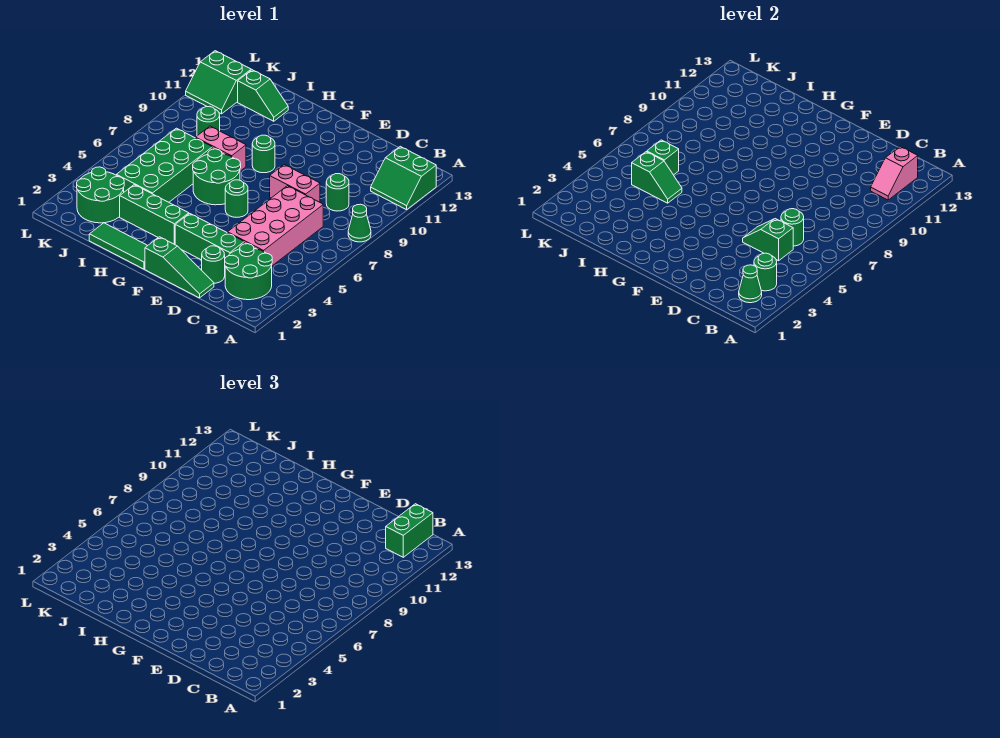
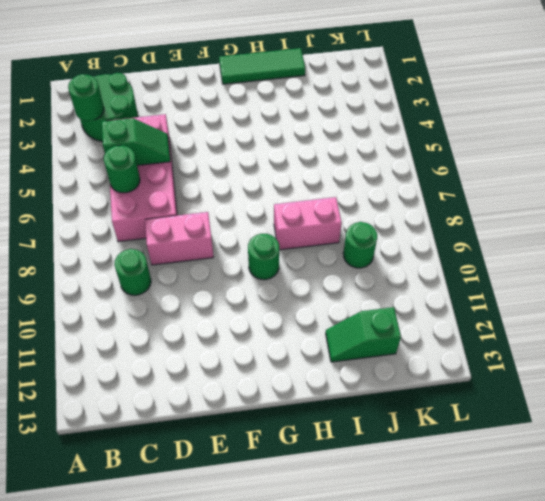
none -> green cone A8 level 1
none -> green slope A11:B12 level 1 top 12
none -> green slope D1:F1 level 1 top F

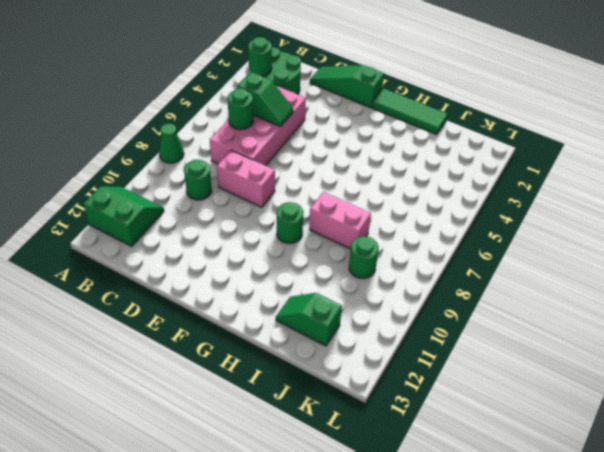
none -> green round brick D2 level 1
none -> green brick D3:F3 level 1
none -> green round brick F6 level 1

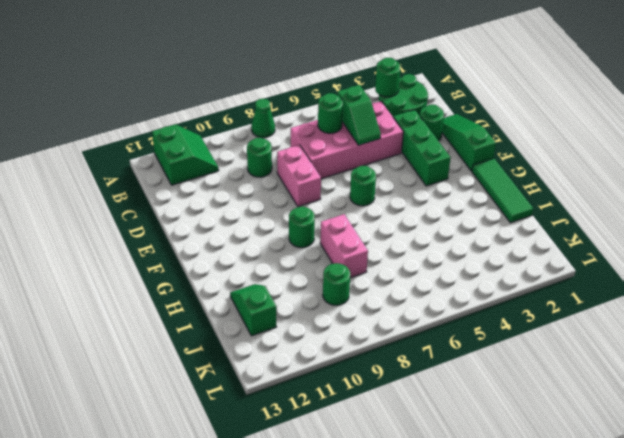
none -> green brick G3:I3 level 1
none -> green round brick G6:H7 level 1
none -> green brick I4:J7 level 1

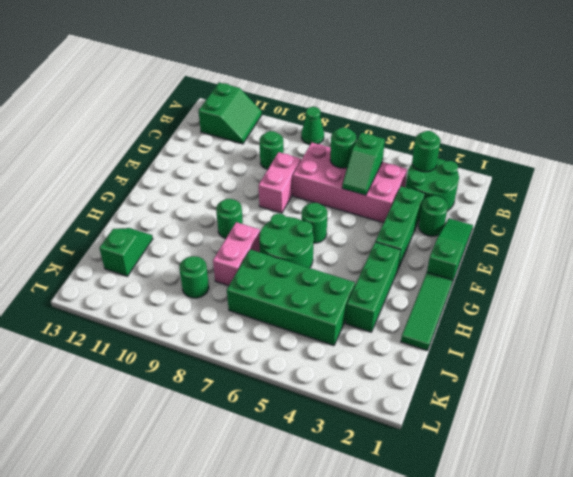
none -> green round brick J2:K3 level 1
none -> green slope K11:L12 level 1 top 12
none -> green cone B2 level 2

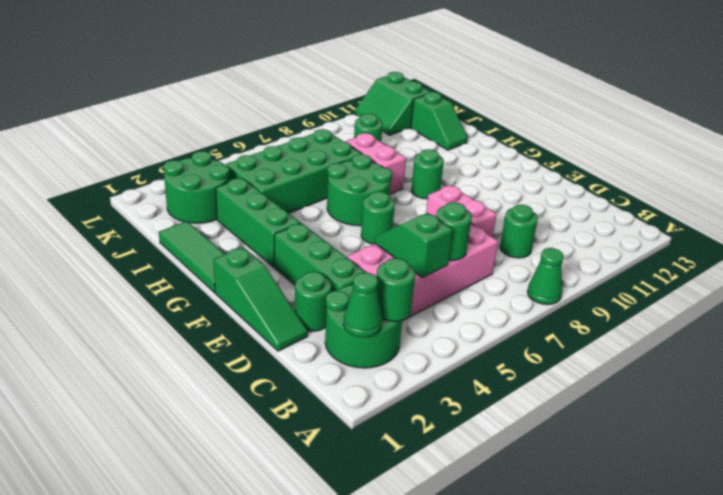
none -> green slope A11:B12 level 1 top 12
none -> pink slope B11:B12 level 2 top 12
none -> green slope I5:J5 level 2 top J

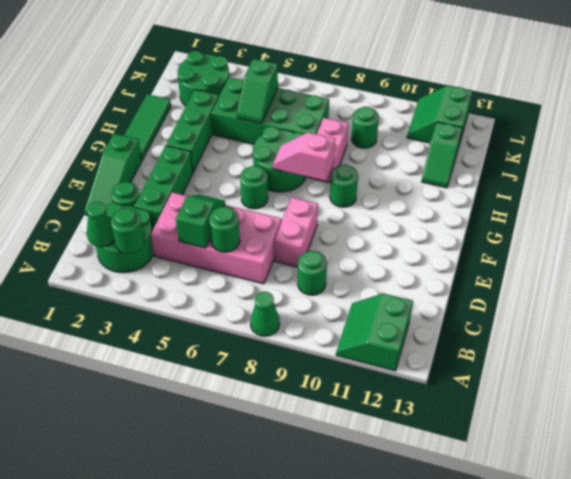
pink slope G7:G8 level 2 top 8 -> pink slope B11:B12 level 2 top 12
none -> green brick J6 level 2
none -> green brick B12:B13 level 3

